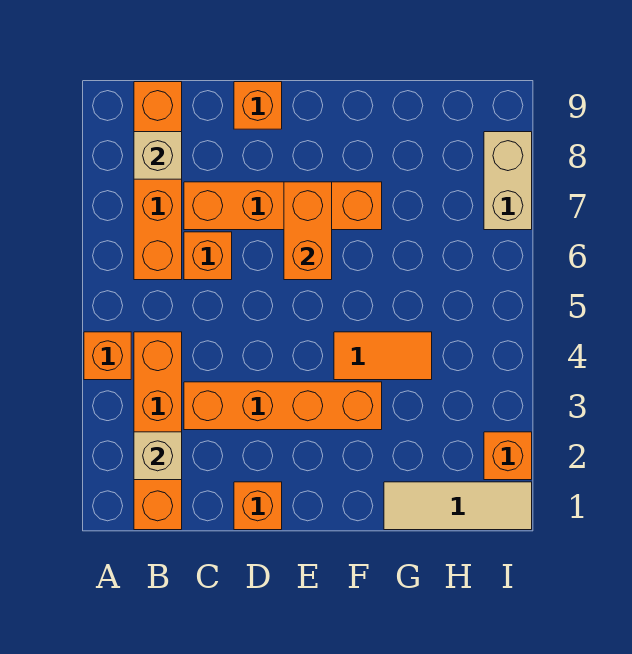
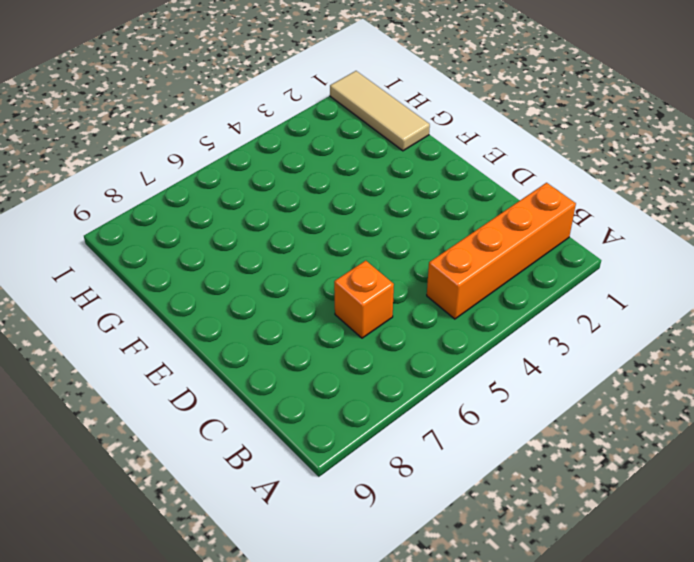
none -> orange brick A4 level 1
none -> orange brick B6:B9 level 1
none -> orange brick C3:F3 level 1

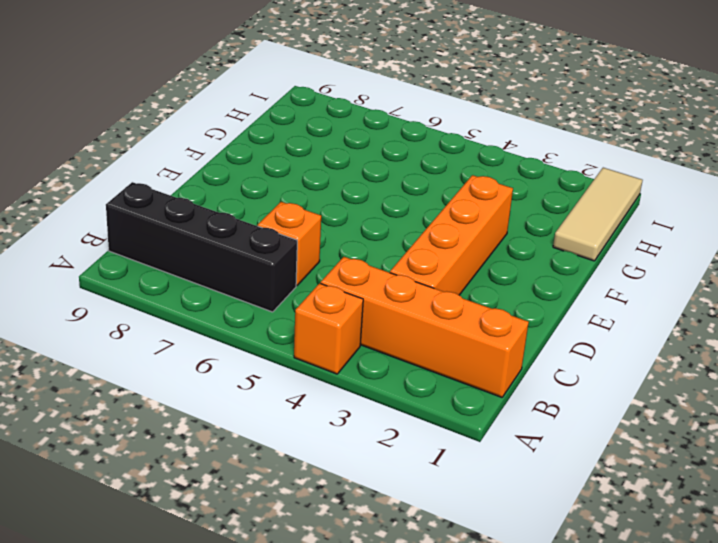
black brick B6:B9 level 1 -> orange brick B6:B9 level 1
none -> orange brick C7:F7 level 1
none -> orange brick D1 level 1
none -> orange brick D9 level 1

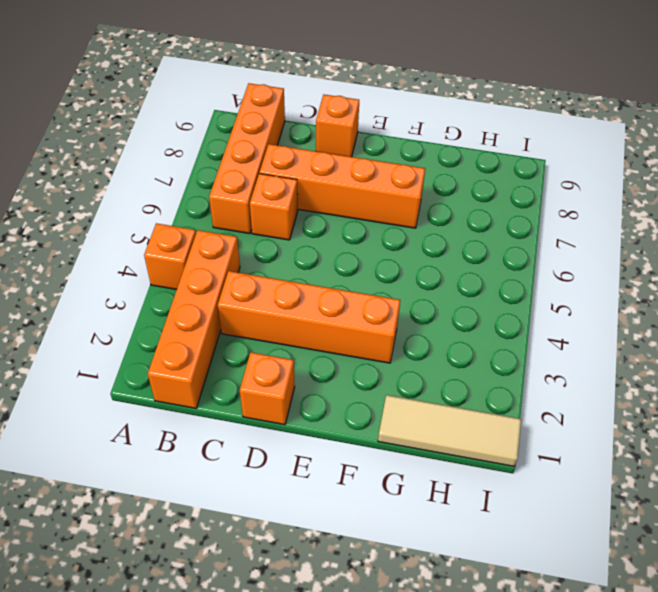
none -> orange tile F4:G4 level 1
none -> orange brick I2 level 1
none -> tan brick I7:I8 level 1

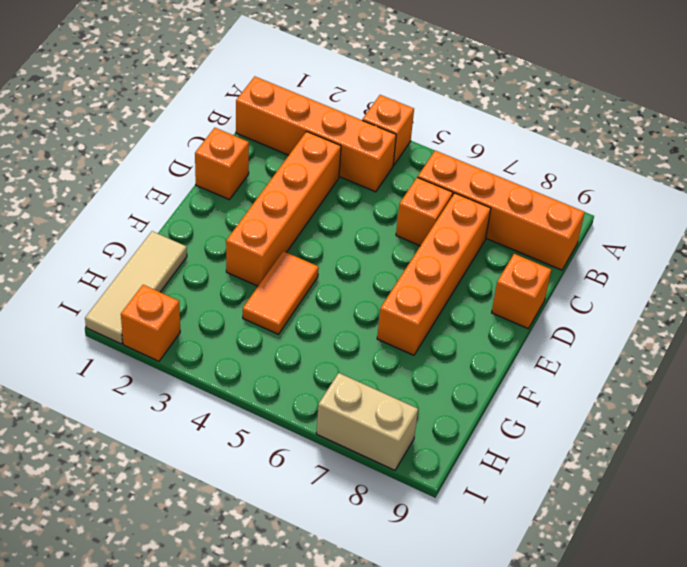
none -> tan brick B2 level 2
none -> tan brick B8 level 2
none -> orange brick E6:E7 level 2

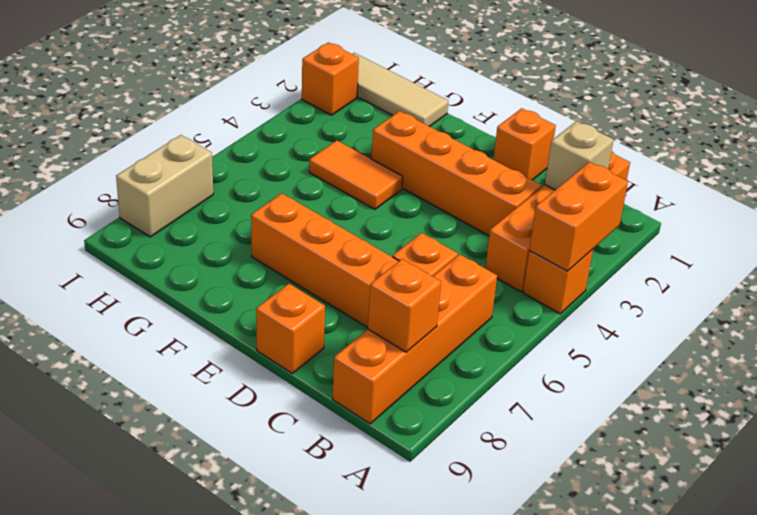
orange brick A3:A4 level 2 -> orange brick E6:E7 level 2
orange brick B8 level 2 -> tan brick B8 level 2

